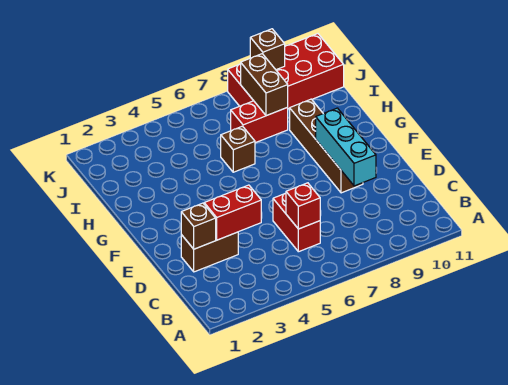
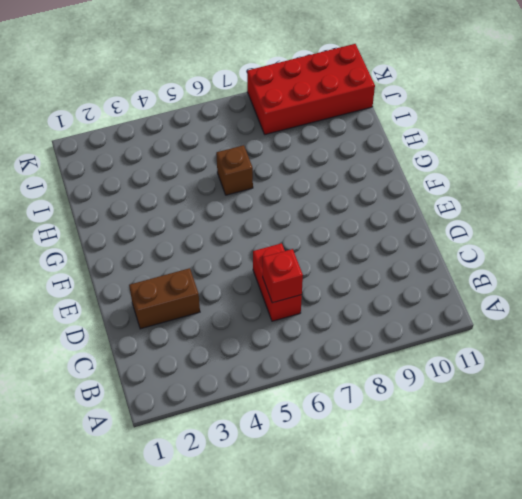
none -> brown brick E9:H9 level 1
none -> red brick I7:I8 level 1
none -> brown brick D2 level 2

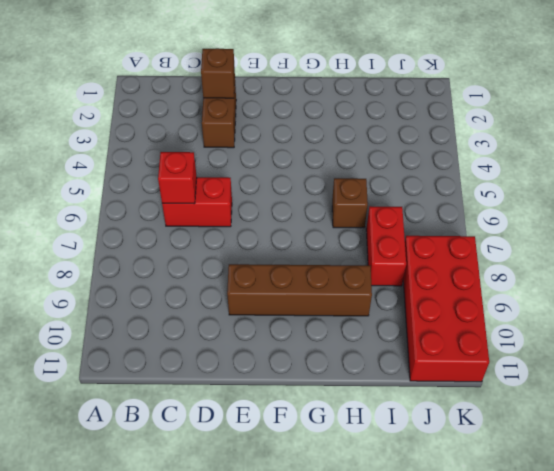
none -> red brick D3:D4 level 2
none -> cyan brick D9:F9 level 2
none -> brown brick I8:J8 level 2

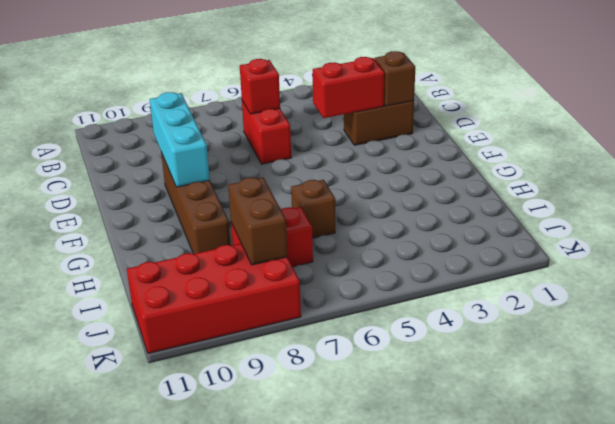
none -> brown brick K9 level 2

